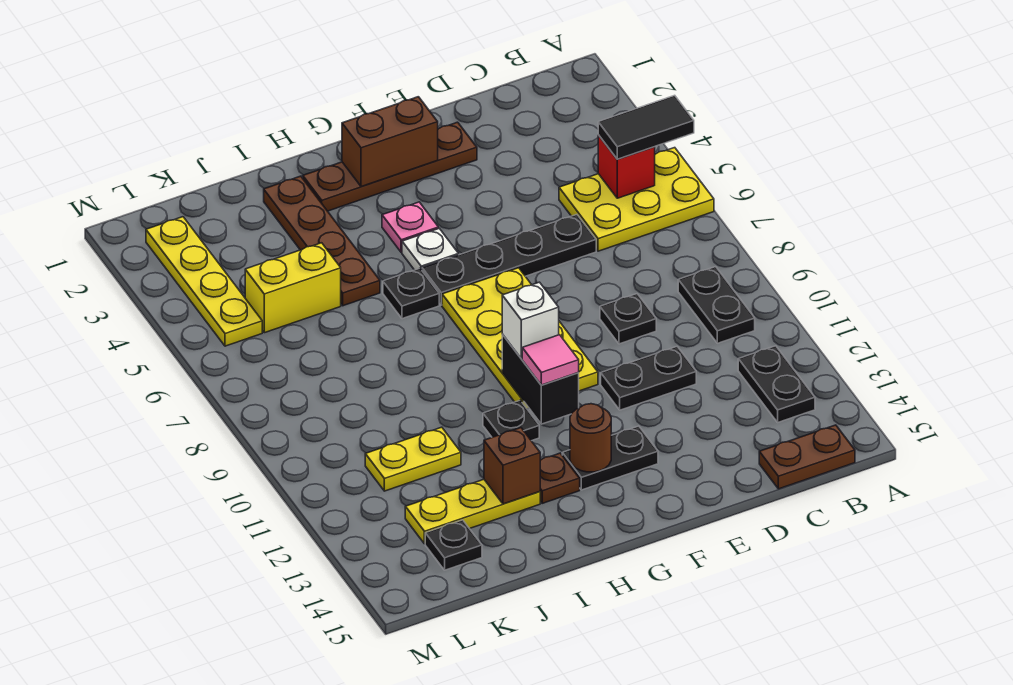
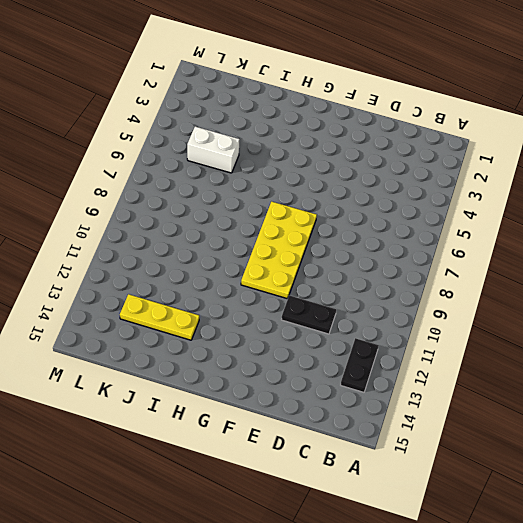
white brick J5:K5 level 1 -> yellow brick J5:K5 level 1
none -> yellow plate A5:C6 level 1
none -> black plate B9:B10 level 1
none -> brown plate B15:C15 level 1

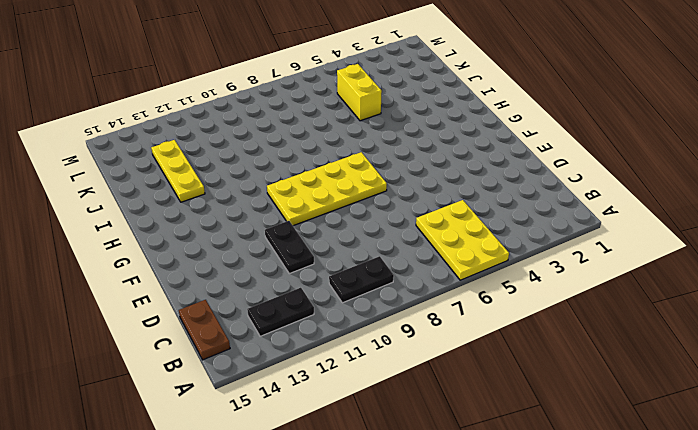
none -> black plate D6:G6 level 1
none -> black plate D9 level 1
none -> brown plate E2:H2 level 1

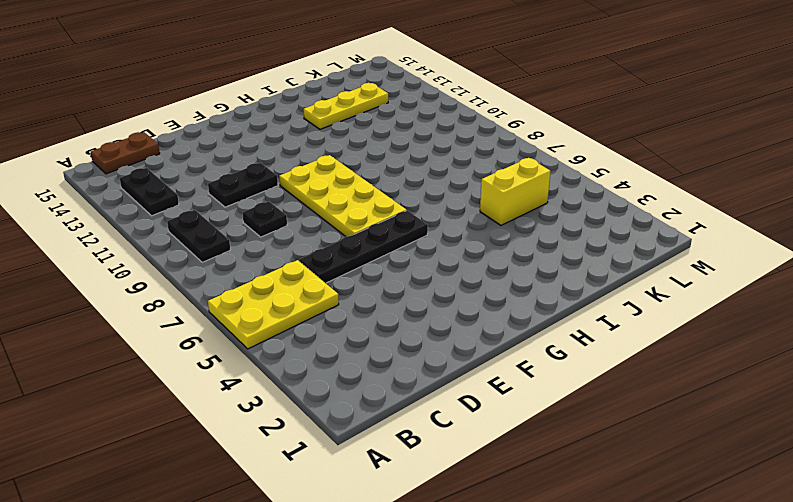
none -> brown plate E2:H2 level 1
none -> black plate F13:G13 level 1
none -> pink plate G4 level 1

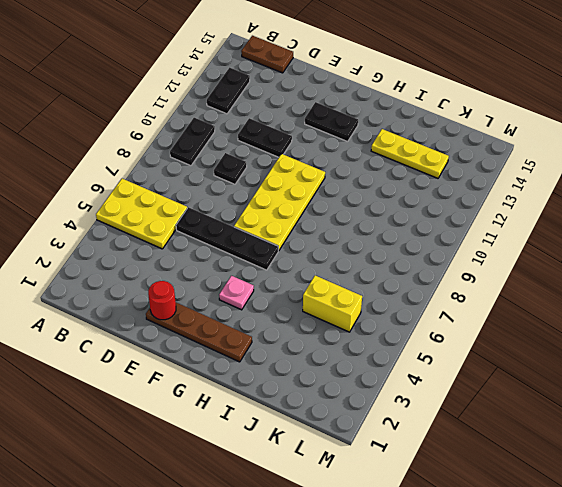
red round brick E2 level 2 -> none
none -> white plate G5 level 1
none -> black plate H6 level 1
none -> black plate H11 level 1

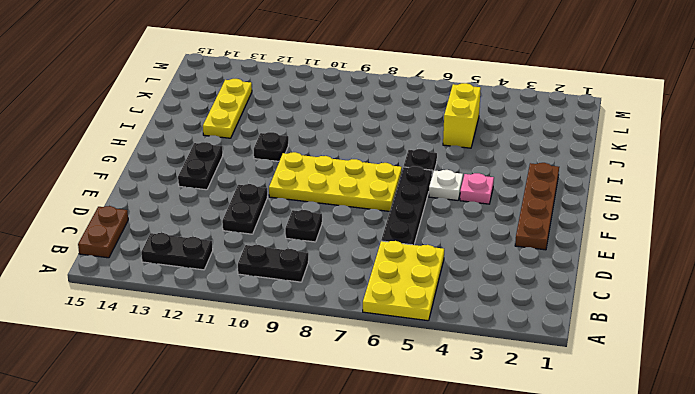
none -> brown plate H13 level 1
none -> brown plate I2:I5 level 1
none -> yellow plate J11:K11 level 1

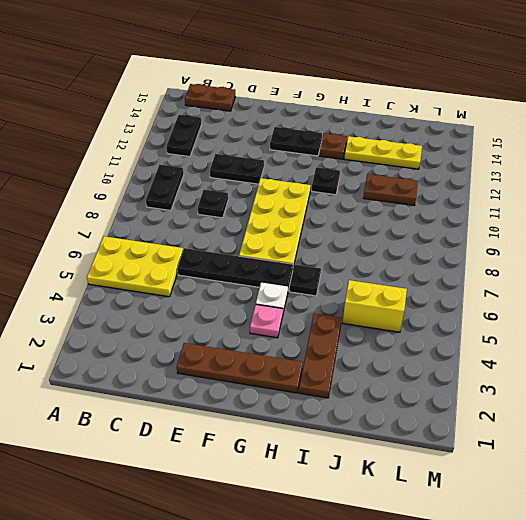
brown plate I2:I4 level 1 -> brown plate I2:I5 level 1
brown plate J11:K11 level 1 -> yellow plate J11:K11 level 1
none -> black plate K14 level 1
none -> yellow plate L2:L5 level 1
none -> red brick B5 level 2

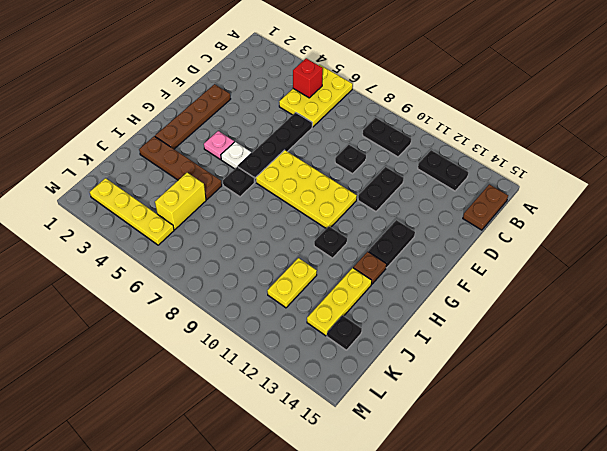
none -> brown brick F2:G2 level 2
none -> black brick G10:G11 level 2
none -> brown round brick G13 level 2

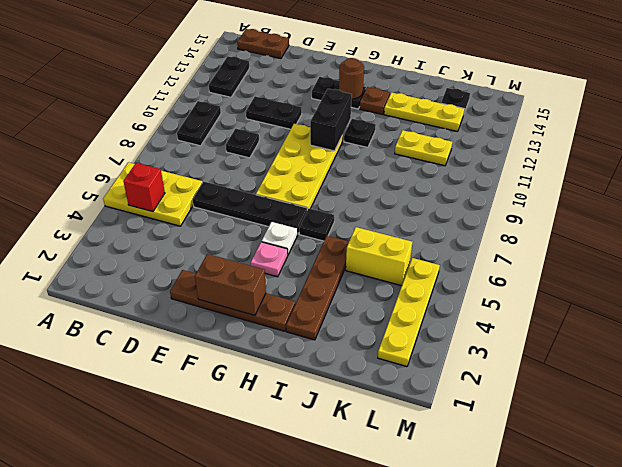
none -> brown brick I13 level 2
none -> black tile A5:B5 level 3
none -> white brick G10 level 3

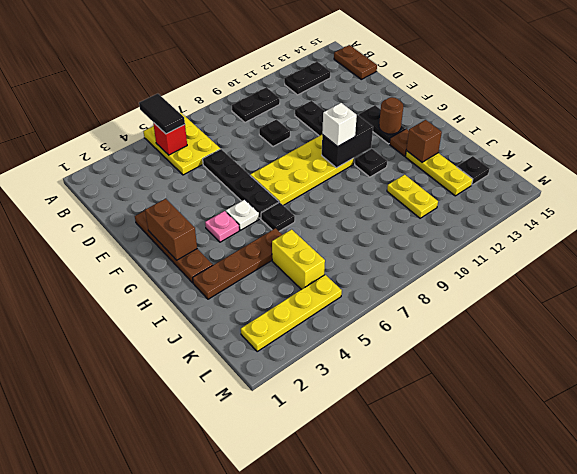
none -> pink tile G11 level 3

